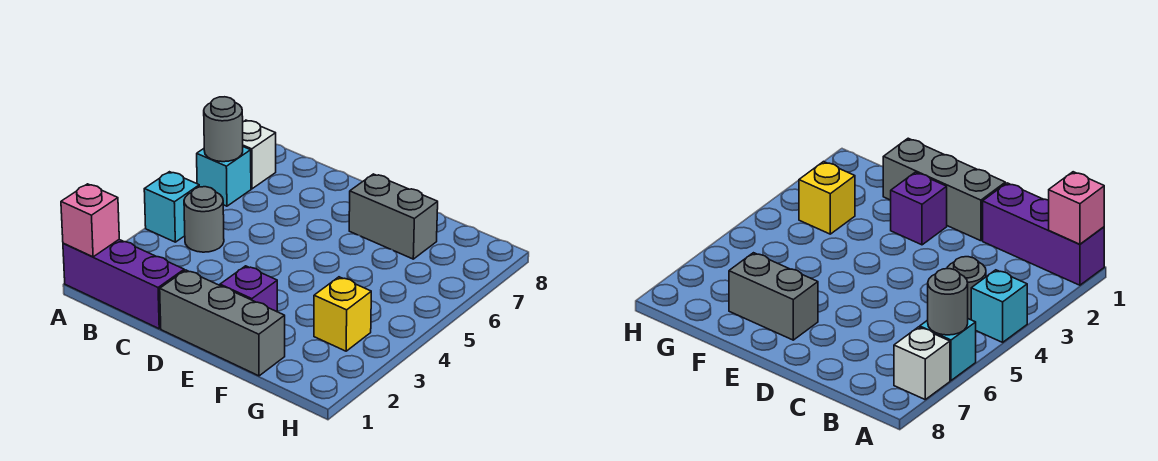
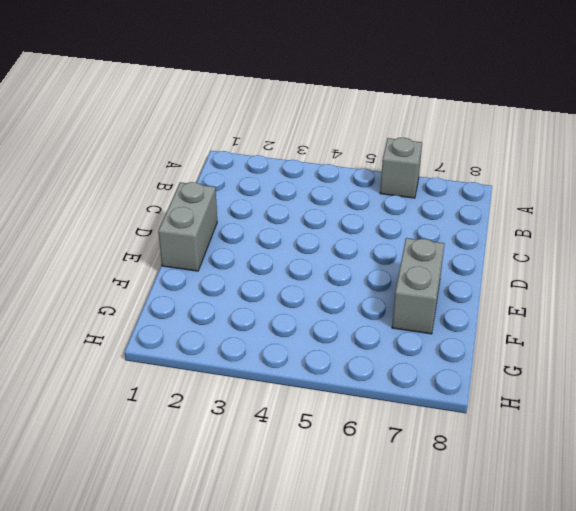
grey brick A6 level 1 -> cyan brick A6 level 1
grey brick D1:E1 level 1 -> grey brick D1:F1 level 1
none -> purple brick A1:C1 level 1
none -> cyan brick A4 level 1

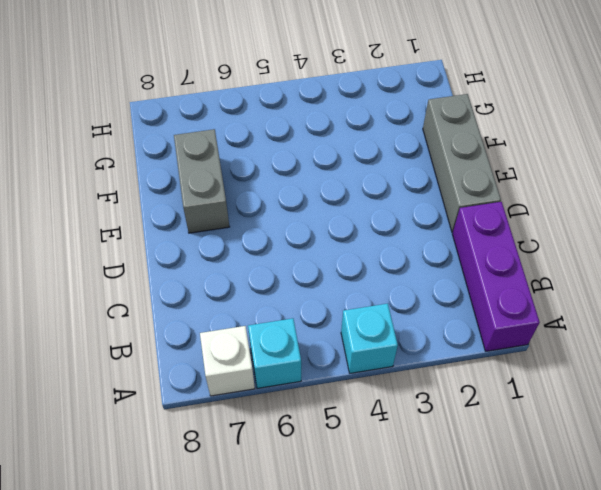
none -> grey round brick B4 level 1
none -> purple brick E2 level 1

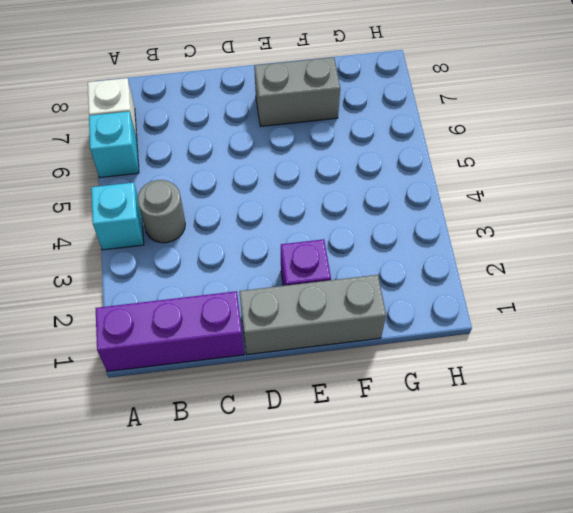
none -> yellow brick G3 level 1
none -> pink brick A1 level 2

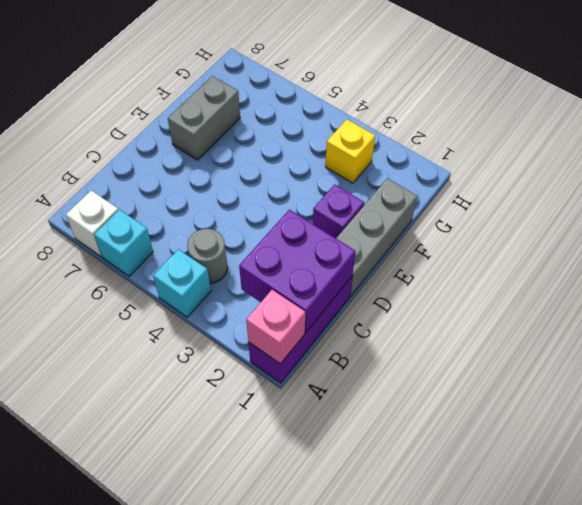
purple brick B1:C2 level 2 -> none
none -> grey round brick A6 level 2

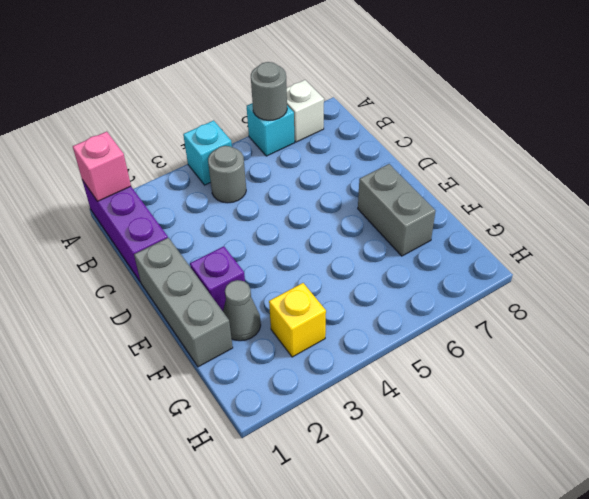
grey cone F2 level 1 -> none

